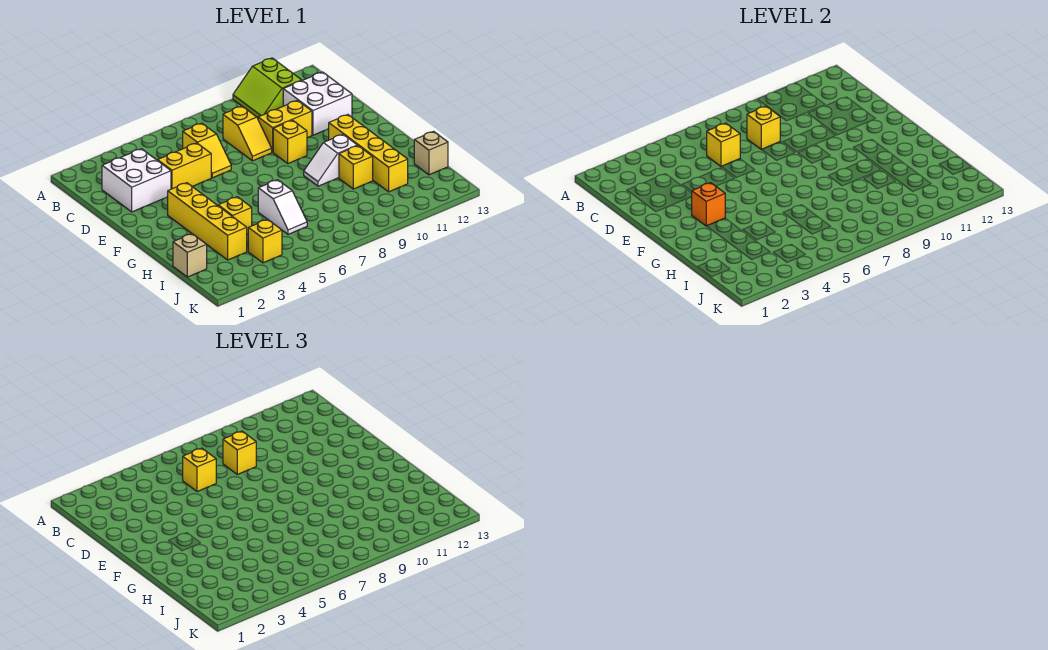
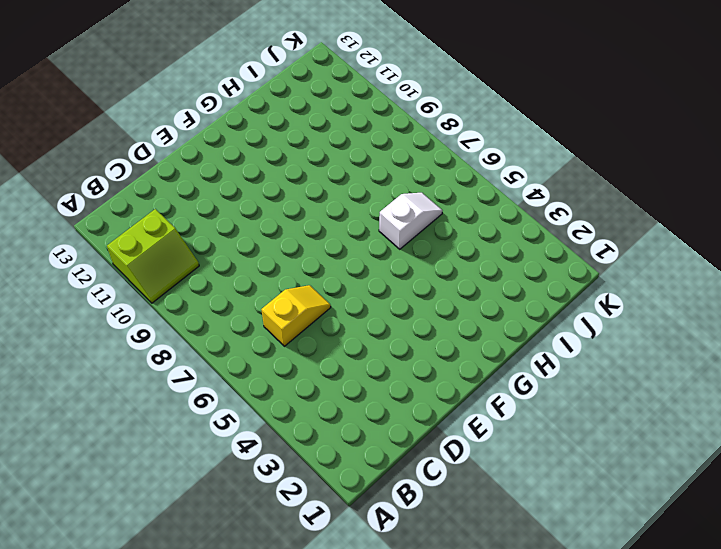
none -> white brick C2:D3 level 1
none -> yellow slope C8:D8 level 1 top C
none -> white brick C11:D12 level 1

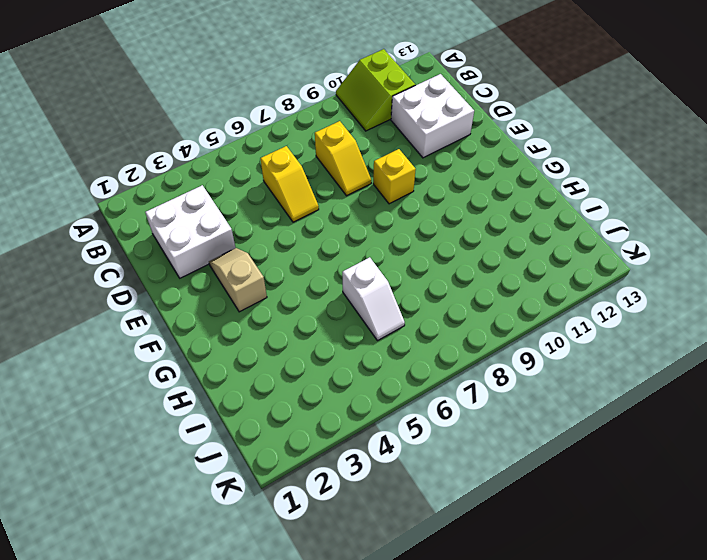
tan slope E3:F3 level 1 top F -> yellow brick F3:I3 level 1
none -> yellow brick D4:D5 level 1
none -> yellow brick D9:D10 level 1
none -> yellow brick F11:I11 level 1

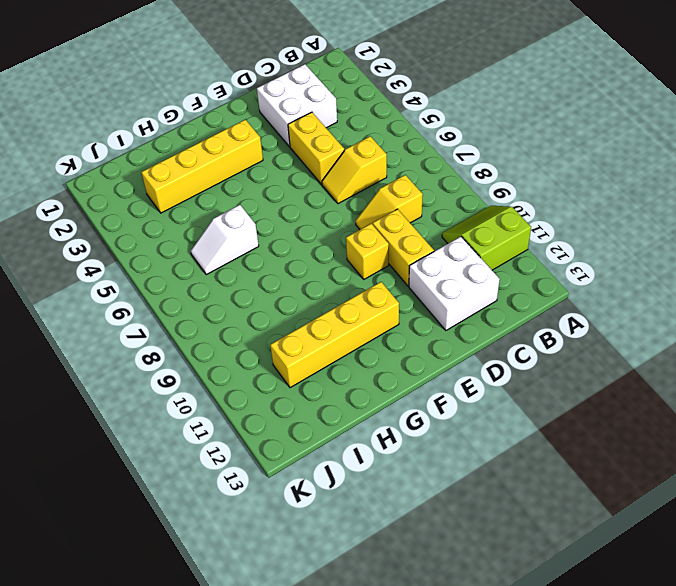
none -> white slope G9:G10 level 1 top 10
none -> yellow brick H4 level 1
none -> yellow brick H10 level 1

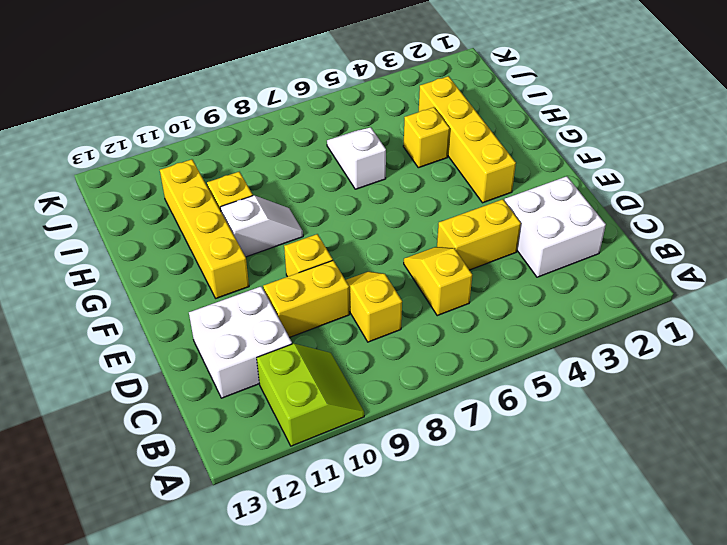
none -> tan brick I1 level 1
none -> tan brick I13 level 1
none -> yellow brick J4 level 1

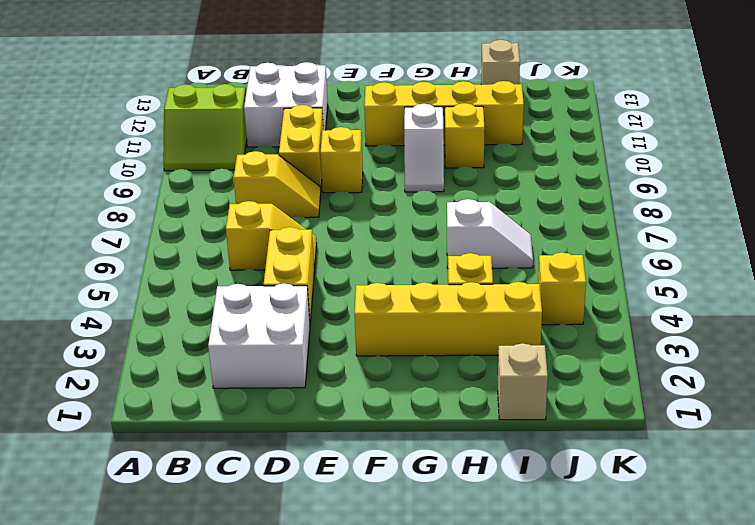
none -> yellow brick C6 level 2
none -> yellow brick C8 level 2
none -> orange brick F3 level 2

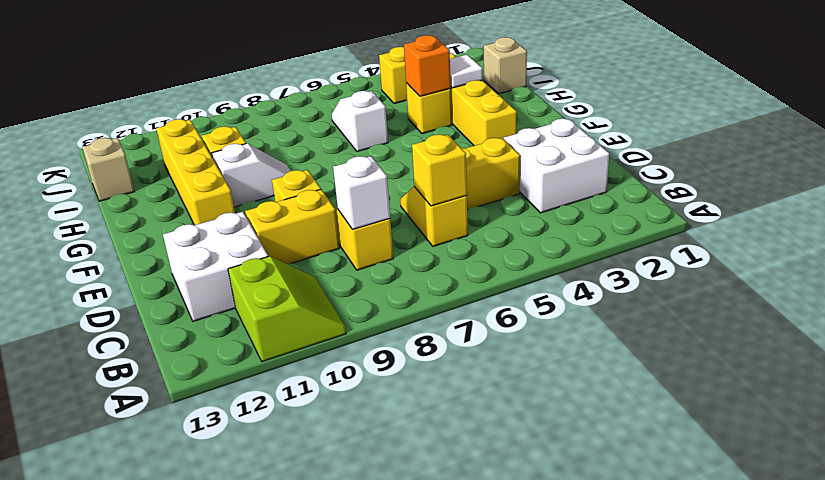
white brick C8 level 2 -> yellow brick C8 level 2
white tile H3 level 2 -> none
orange brick H4 level 2 -> orange brick F3 level 2
none -> yellow brick C6 level 3
none -> yellow brick C8 level 3

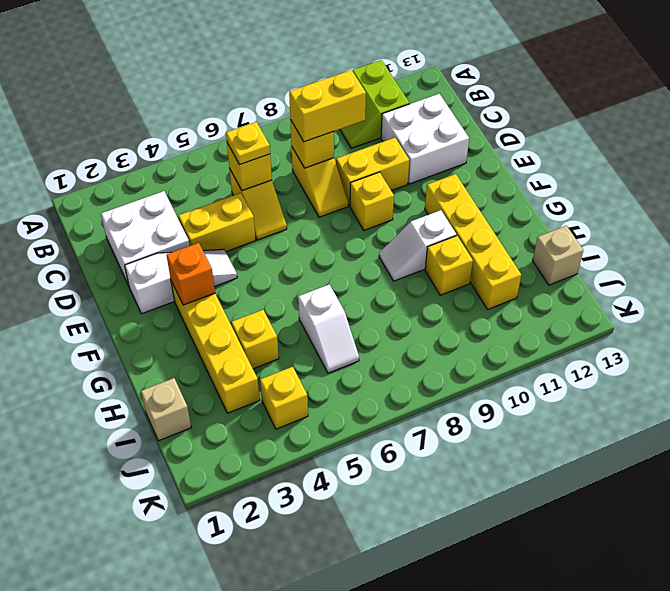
yellow plate C6 level 3 -> yellow brick C6 level 3
yellow brick C8:C9 level 3 -> yellow brick C8 level 3
white slope E2:E4 level 1 top 2 -> none

